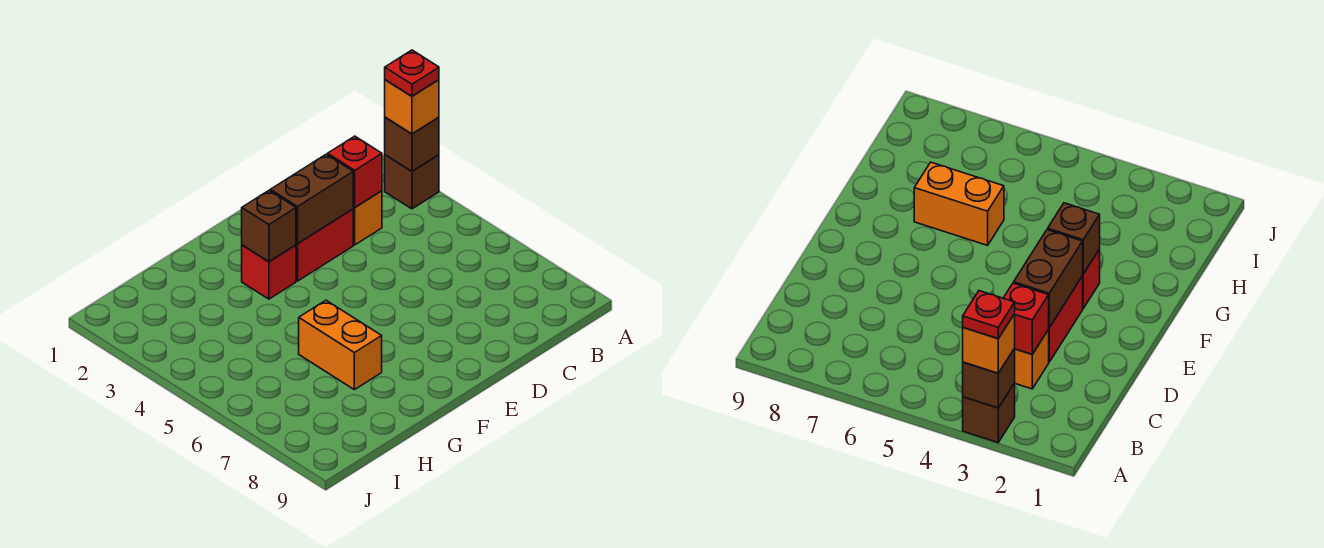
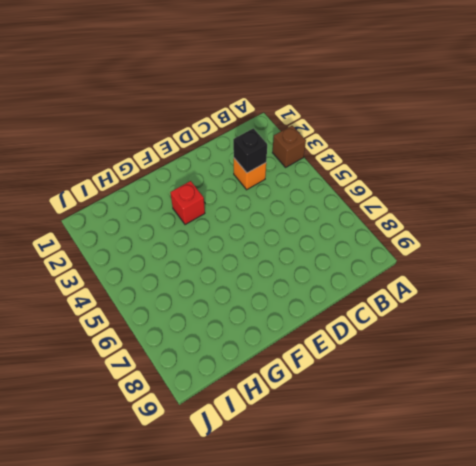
black brick C3 level 2 -> red brick C3 level 2
none -> red brick D3:E3 level 1
none -> orange brick G6:G7 level 1

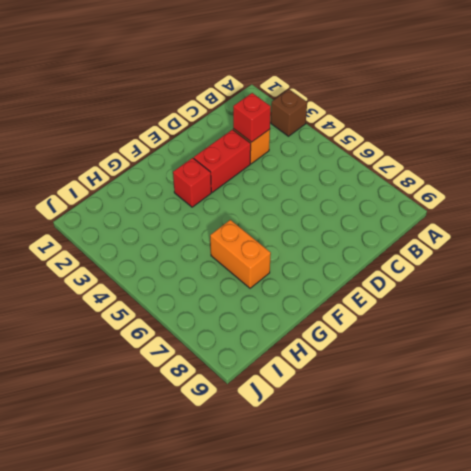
none -> brown brick A3 level 2
none -> brown brick D3:E3 level 2

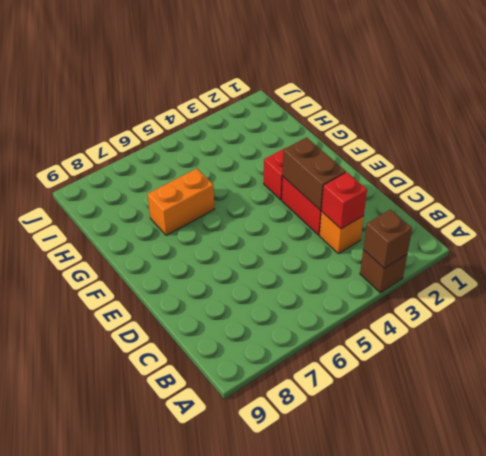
none -> brown brick F3 level 2
none -> orange brick A3 level 3

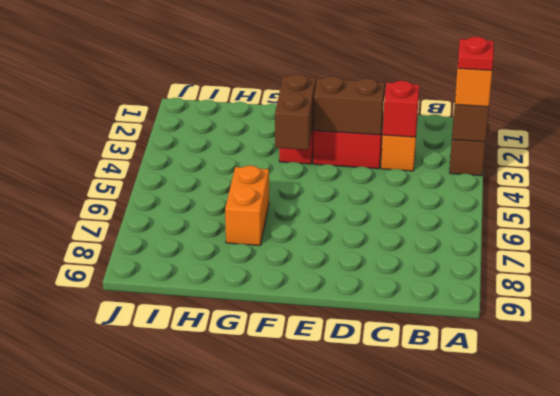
brown brick F3:F4 level 2 -> brown brick F3 level 2

